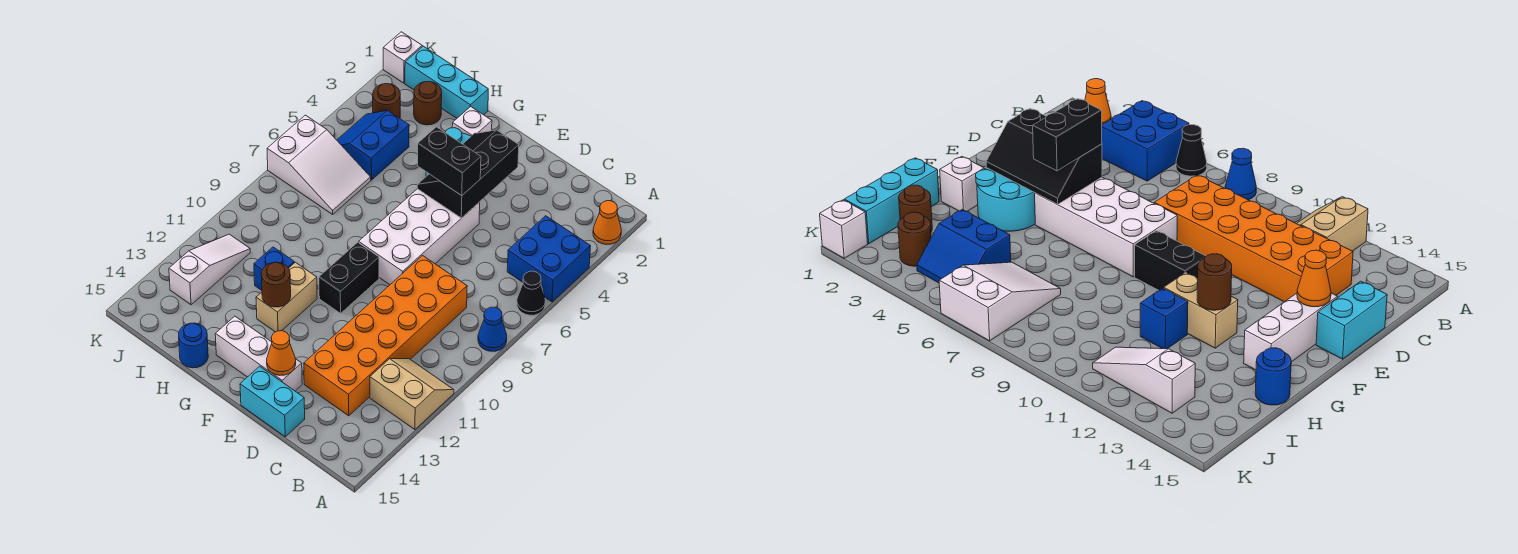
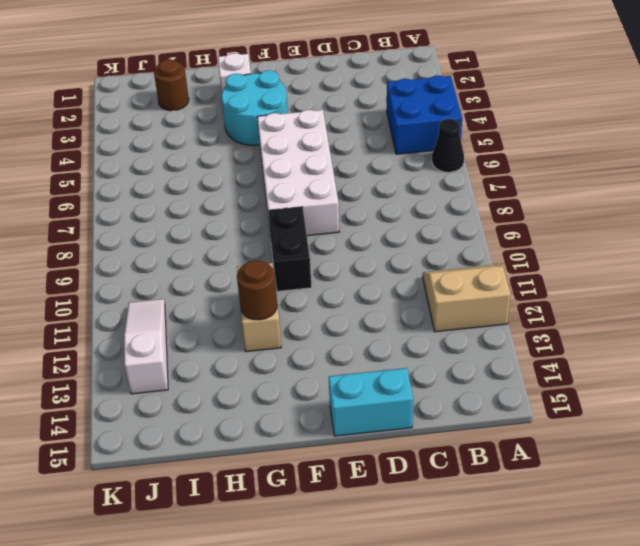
none -> orange cone A2 level 1
none -> blue cone A8 level 1
none -> orange brick C8:D13 level 1

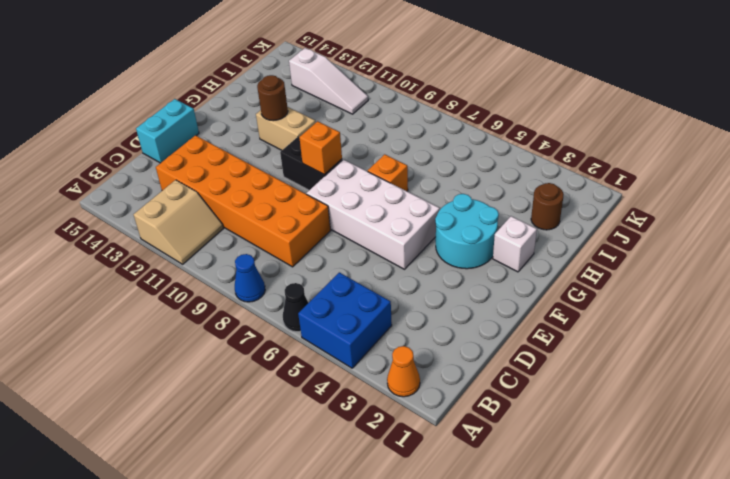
orange brick F9 level 2 -> none
orange brick G7 level 1 -> none
none -> white brick E14:G14 level 1
none -> cyan brick H1:J1 level 1
none -> blue brick H11 level 1

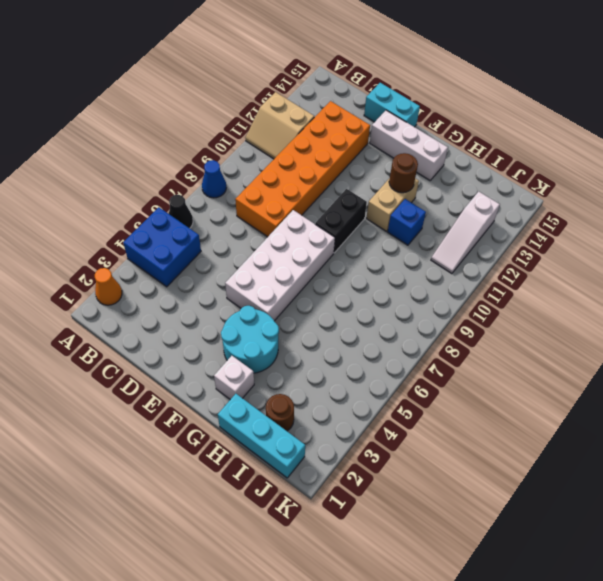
none -> blue round brick H15 level 1
none -> blue slope I4:J5 level 1 top I
none -> white slope I6:K7 level 1 top K

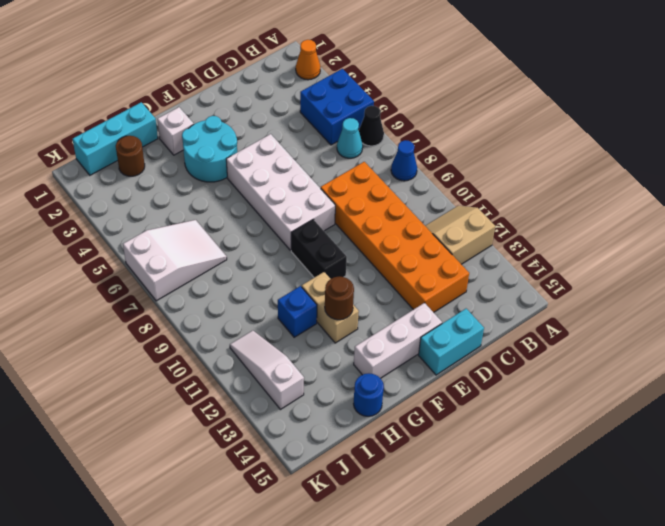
cyan cone B6 level 1 -> none
none -> blue slope I4:J5 level 1 top I
none -> brown round brick J3 level 1
none -> white brick K1 level 1

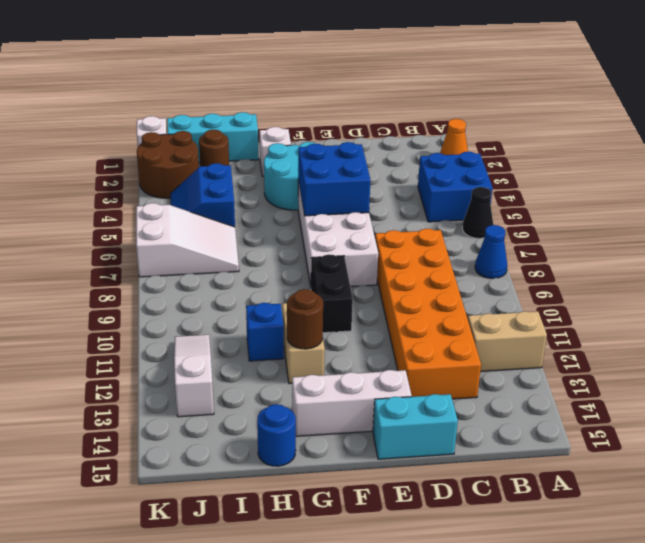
blue brick E5:F6 level 2 -> black slope E3:F5 level 2 top E
brown round brick J2:K3 level 1 -> brown round brick J3 level 1
none -> orange cone E14 level 2
none -> black brick E5:F5 level 3

